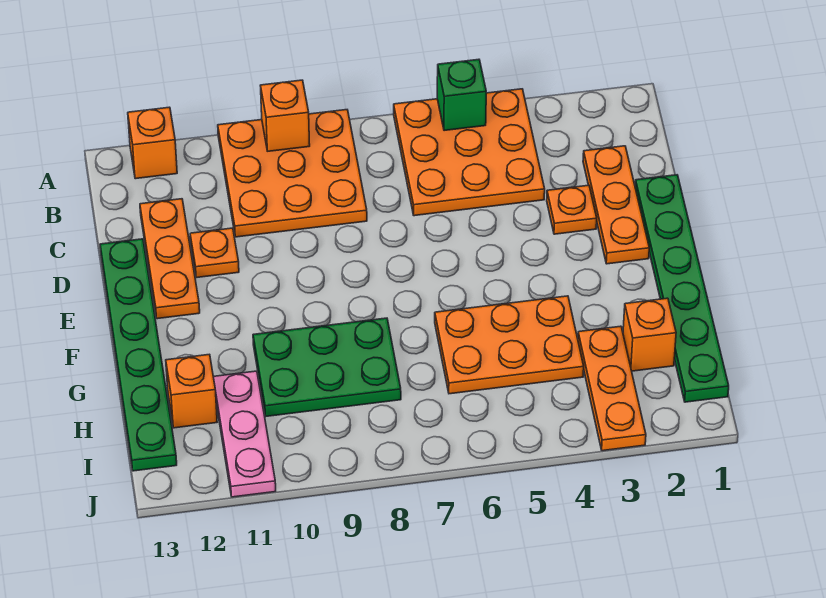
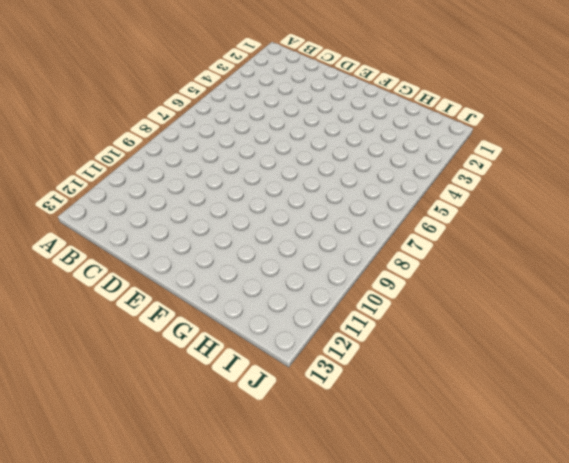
none -> orange plate A4:C6 level 1
none -> orange plate A8:C10 level 1
none -> orange brick A12 level 1

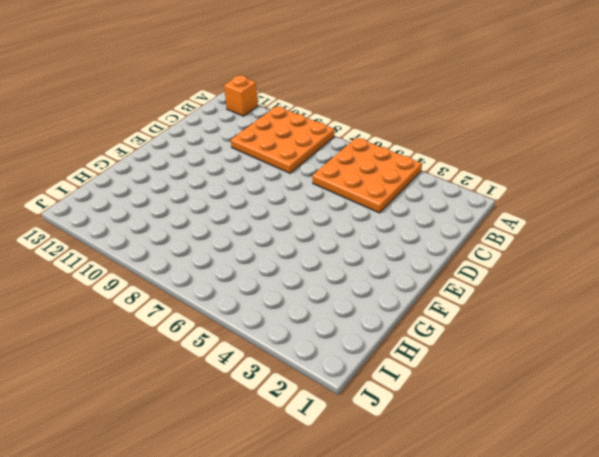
none -> orange plate C2:E2 level 1
none -> orange plate C12:E12 level 1
none -> green plate D1:I1 level 1

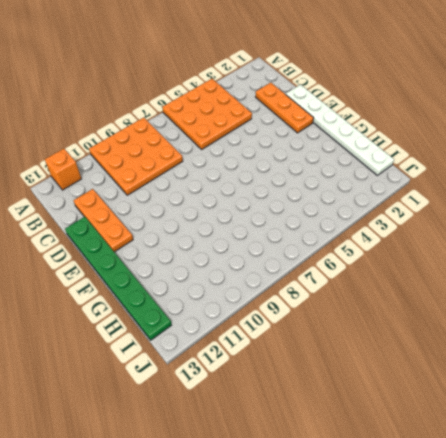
white plate D1:I1 level 1 -> green plate D1:I1 level 1
none -> orange plate D3 level 1
none -> orange plate D11 level 1
none -> orange plate G4:H6 level 1

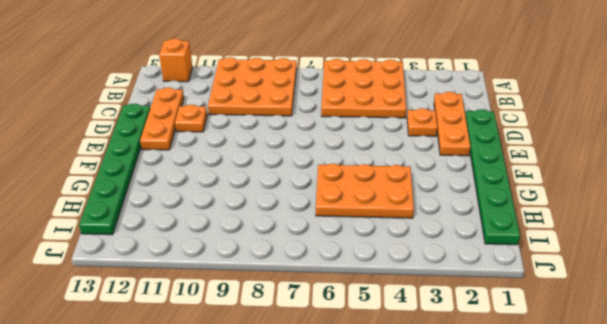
none -> green plate G8:H10 level 1
none -> orange brick H2 level 1
none -> orange plate H3:J3 level 1

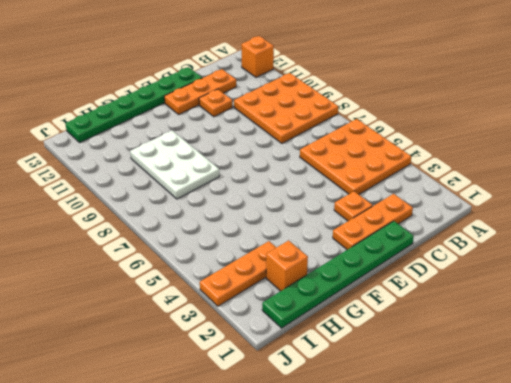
white plate G8:H10 level 1 -> green plate G8:H10 level 1
none -> orange plate G4:H6 level 1
none -> pink plate H11:J11 level 1
none -> orange brick H12 level 1

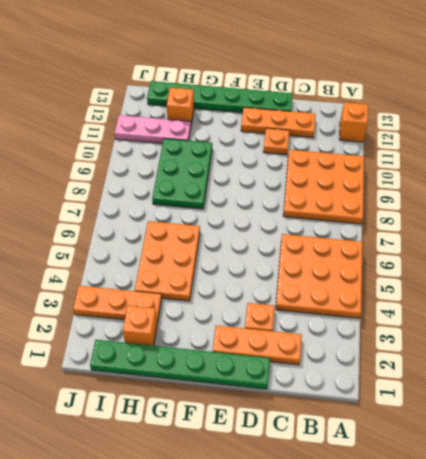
none -> green brick A5 level 2
none -> orange brick A9 level 2

